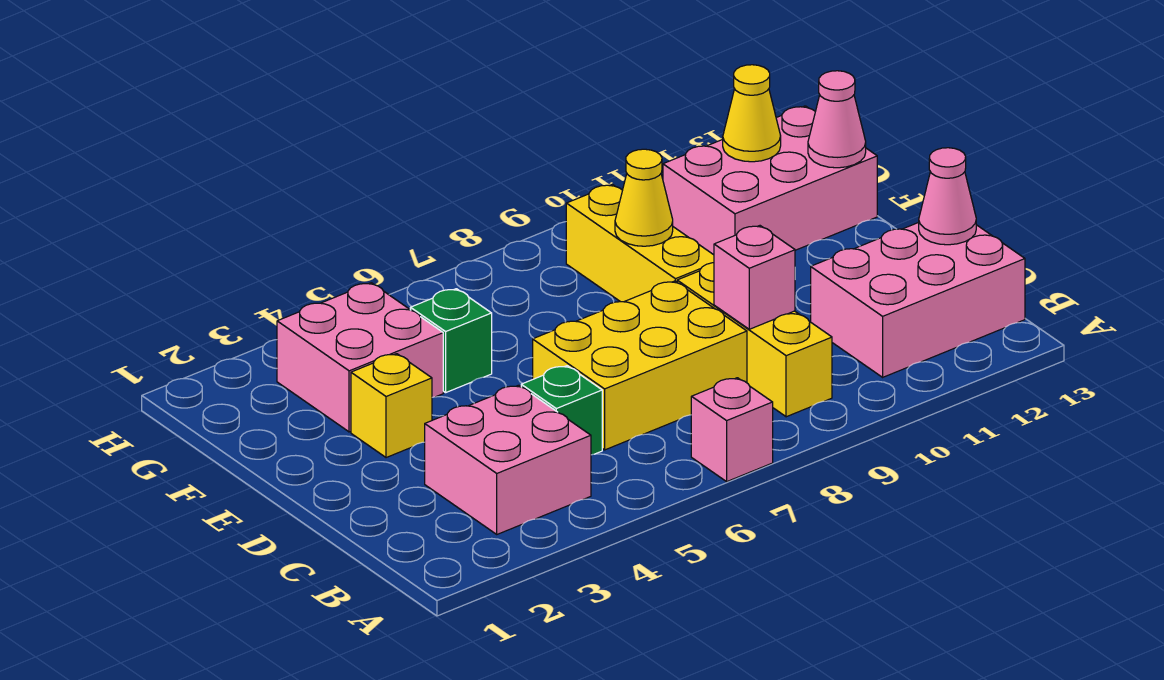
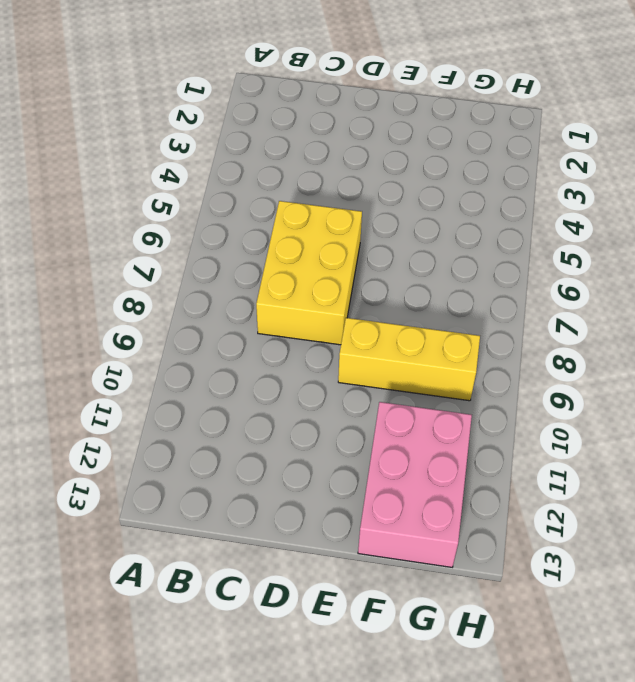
none -> pink brick A7 level 1
none -> pink brick B3:C4 level 1
none -> yellow brick B9:D9 level 1

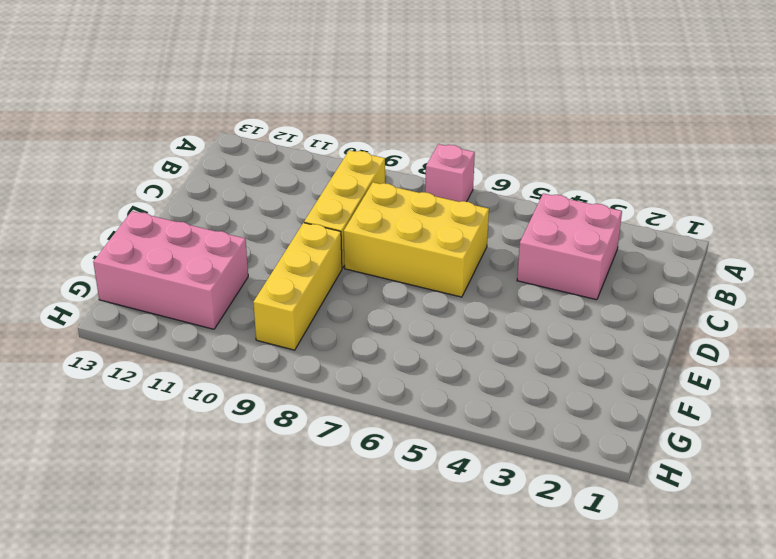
none -> pink brick B11:C13 level 1
none -> green brick C5 level 1
none -> yellow brick E3 level 1

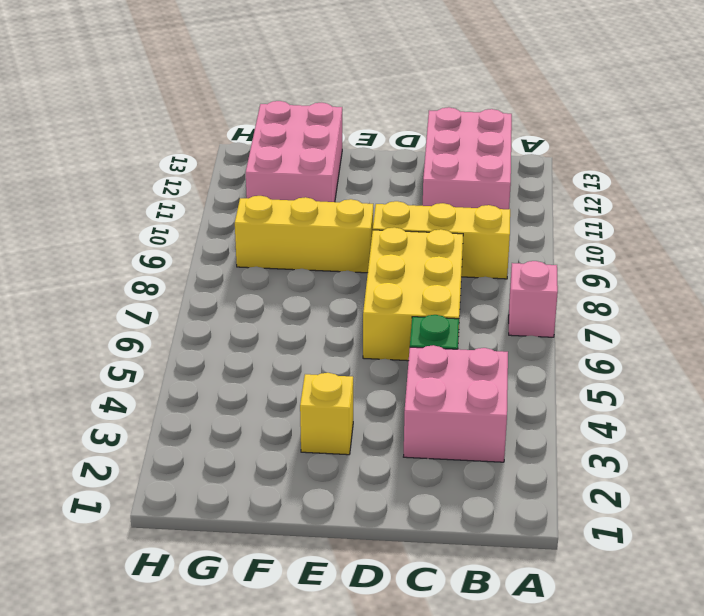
none -> pink brick F3:G4 level 1
none -> green brick F5 level 1
none -> pink brick C9 level 2

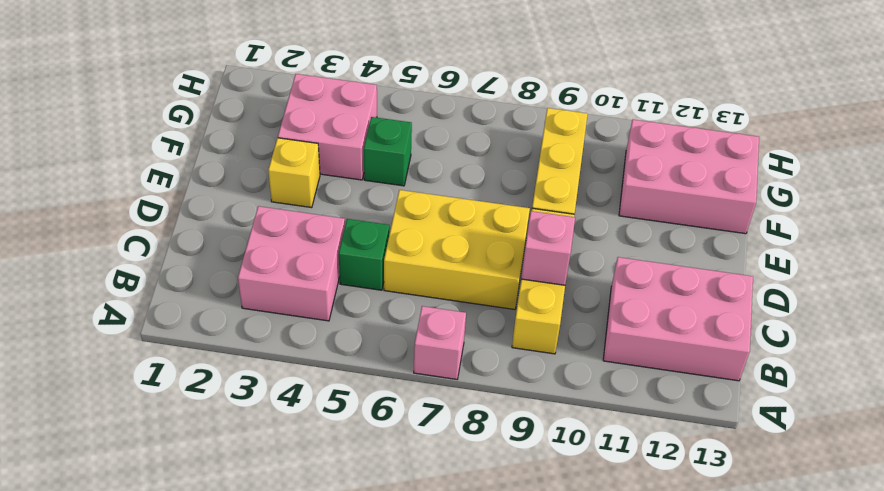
none -> pink cone C13 level 2
none -> yellow cone F9 level 2
none -> pink cone F13 level 2

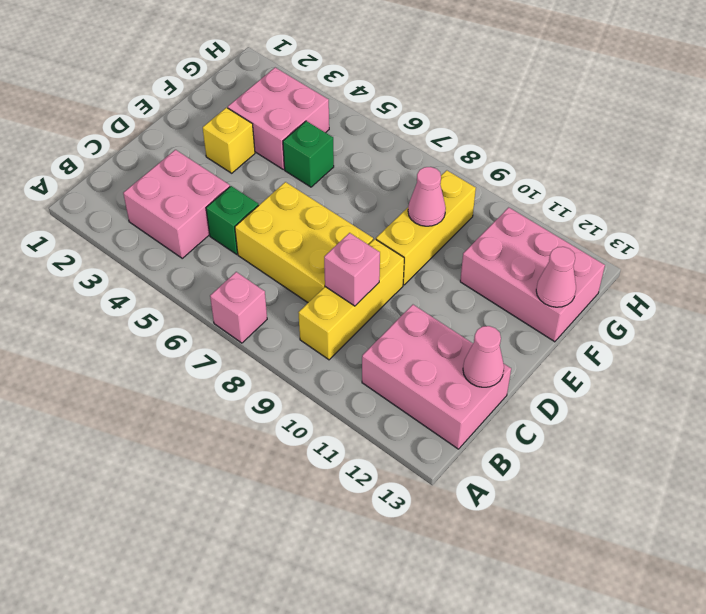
pink cone F9 level 2 -> yellow cone F9 level 2
none -> yellow cone G12 level 2

